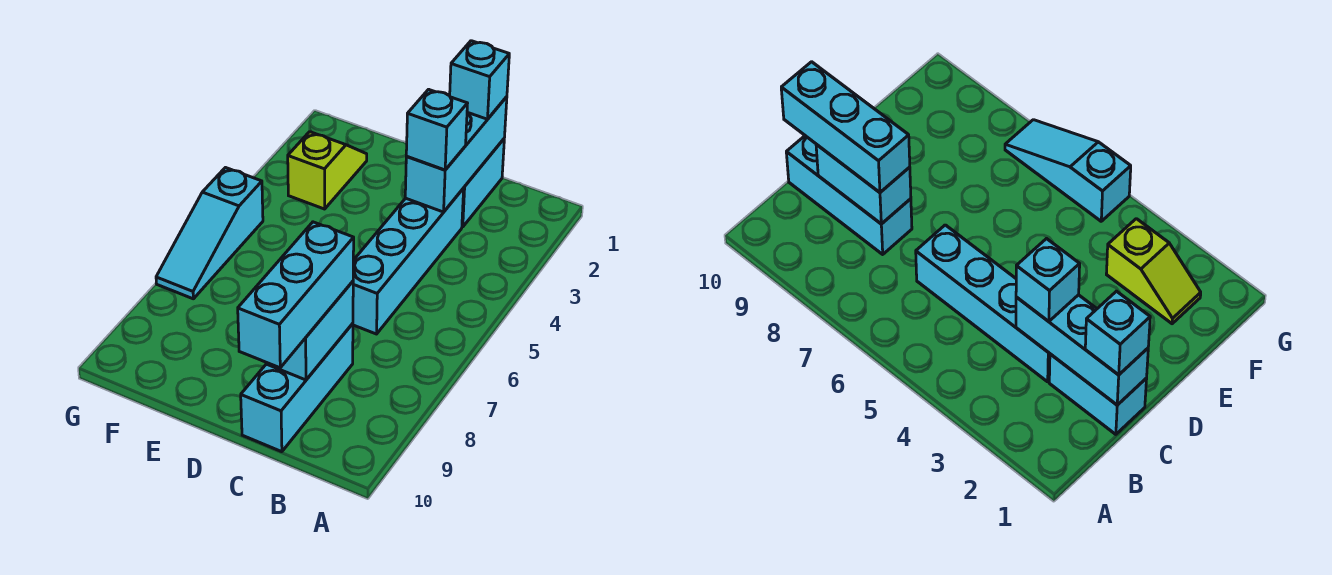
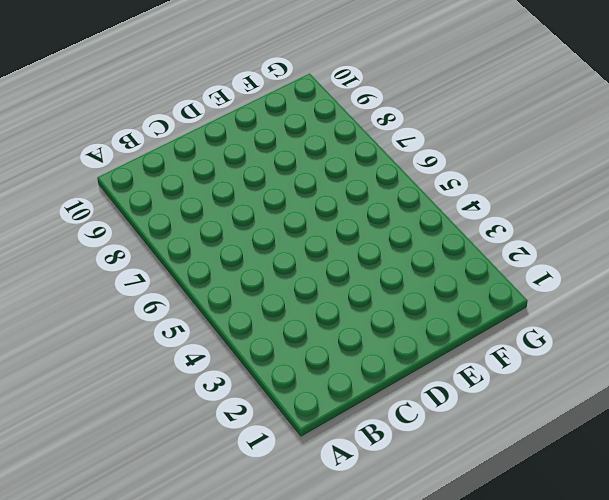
none -> cyan brick C1:C2 level 1
none -> cyan brick C3:C6 level 1

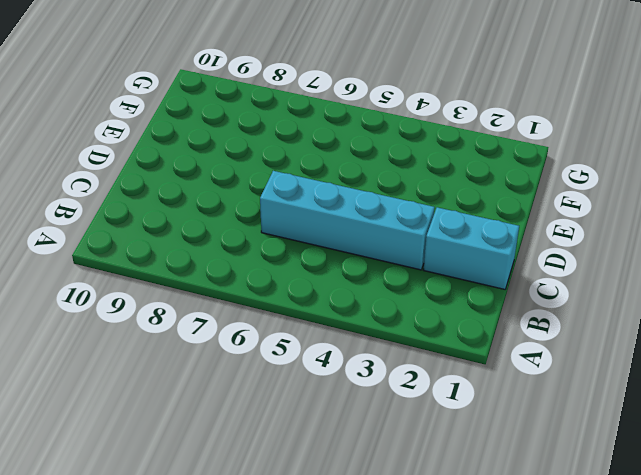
none -> cyan brick C8:C10 level 1
none -> lime slope F2:F3 level 1 top 3

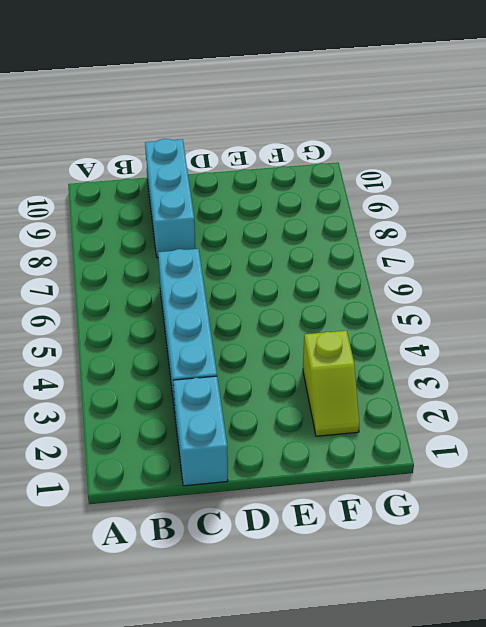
none -> cyan slope G5:G7 level 1 top 5
none -> cyan brick C1:C3 level 2

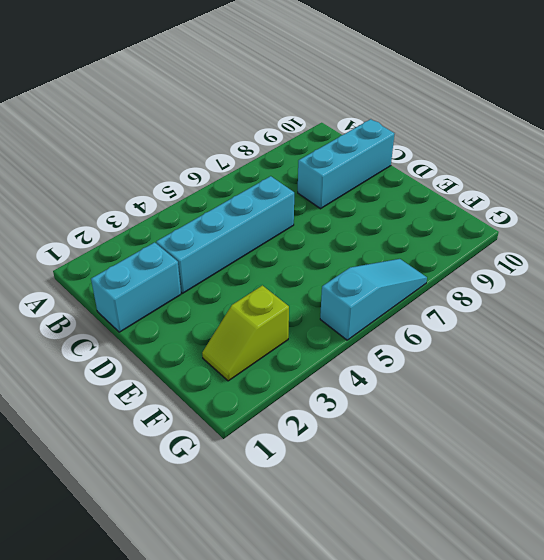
none -> cyan brick C1:C3 level 2
none -> cyan brick C8:C9 level 2

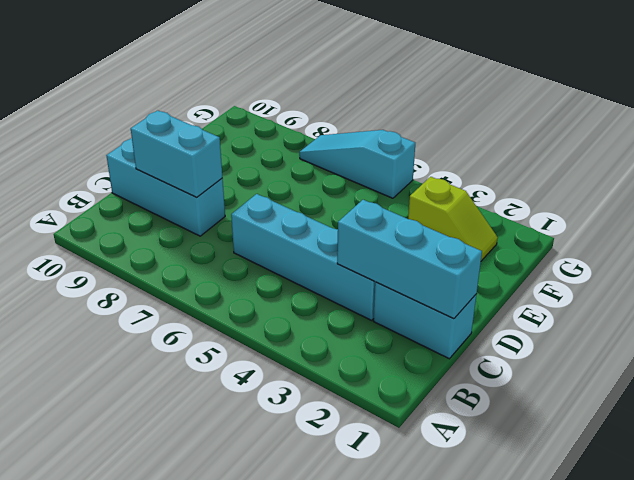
none -> cyan brick C1 level 3
none -> cyan brick C3 level 3

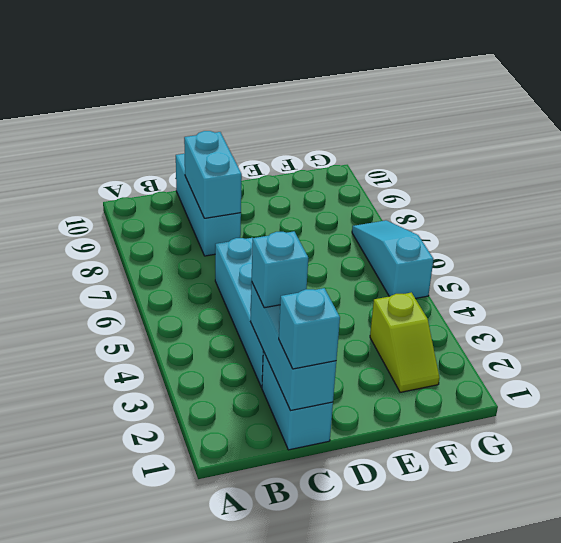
none -> cyan brick C8:C10 level 3

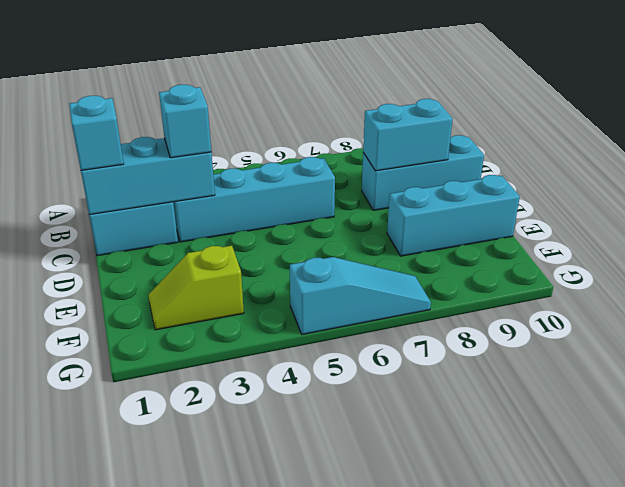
cyan brick E8:E10 level 1 -> cyan brick C8:C10 level 3

